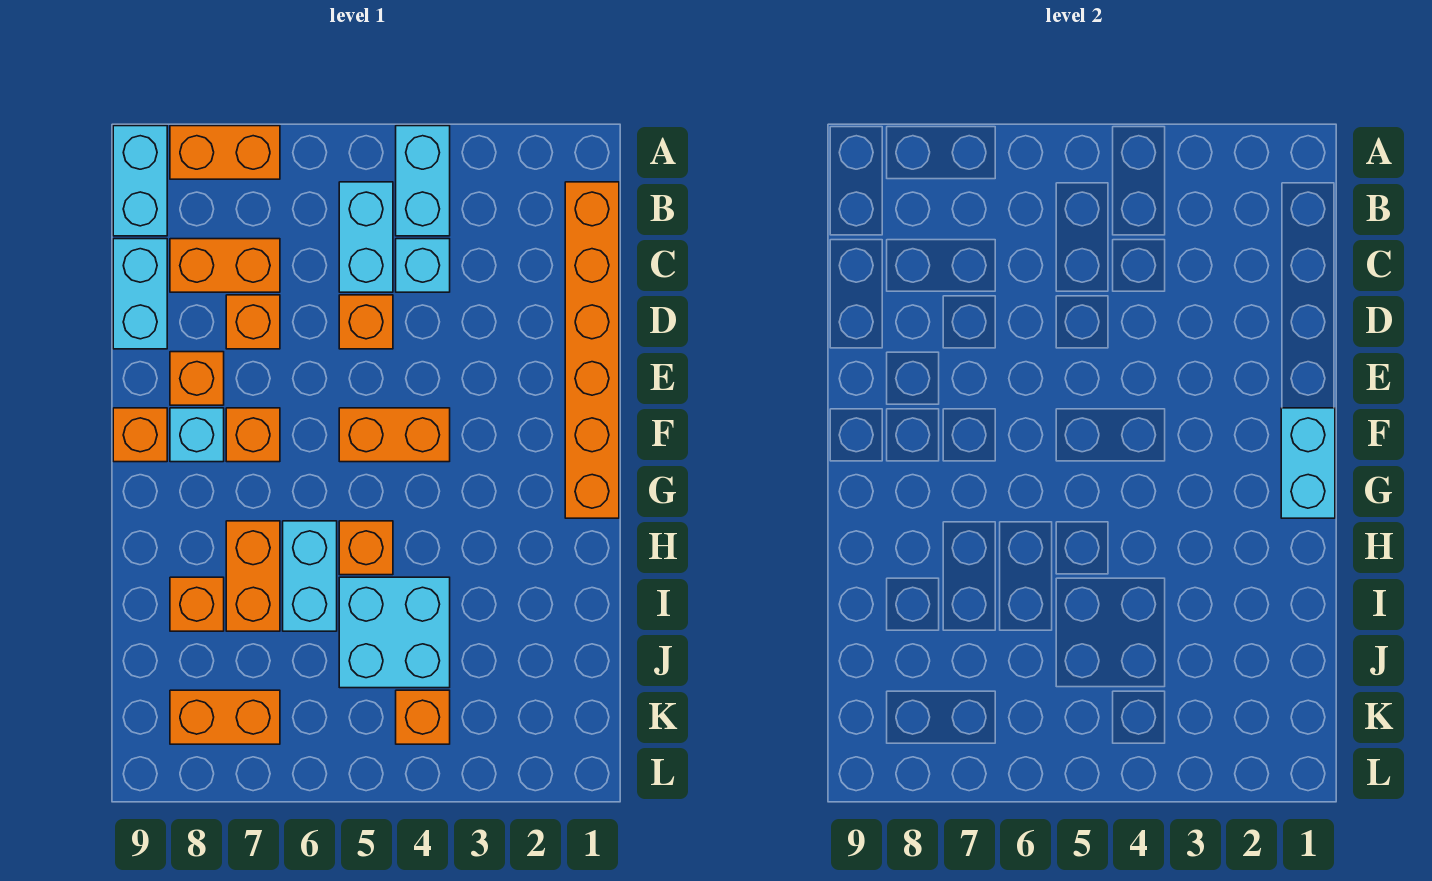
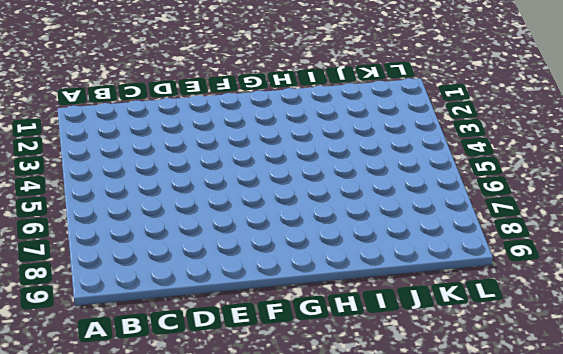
none -> cyan brick A4:B4 level 1
none -> orange brick A7:A8 level 1
none -> cyan brick A9:B9 level 1

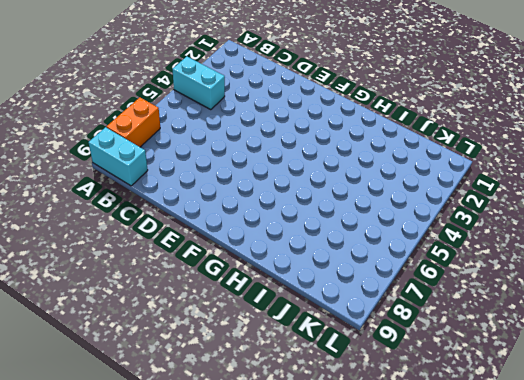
none -> orange brick B1:G1 level 1
none -> cyan brick B5:C5 level 1
none -> cyan brick C4 level 1

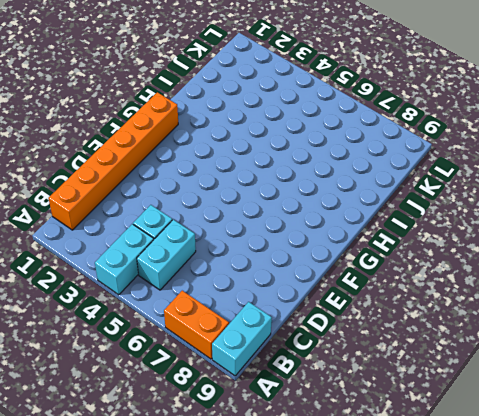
none -> orange brick C7:C8 level 1
none -> cyan brick C9:D9 level 1
none -> orange brick D5 level 1

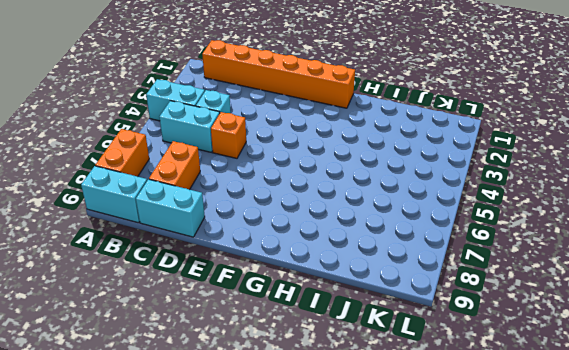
none -> orange brick D7 level 1
none -> orange brick E8 level 1
none -> orange brick F4:F5 level 1

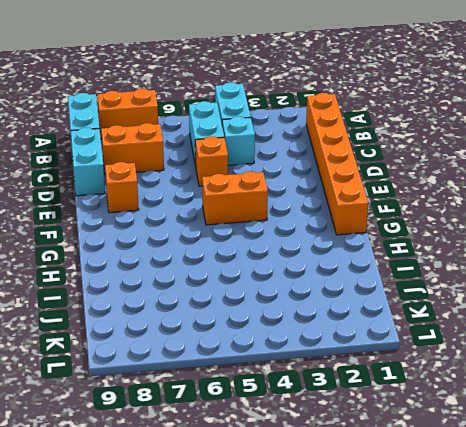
none -> orange brick D7 level 1
none -> orange brick F7 level 1
none -> cyan brick F8 level 1

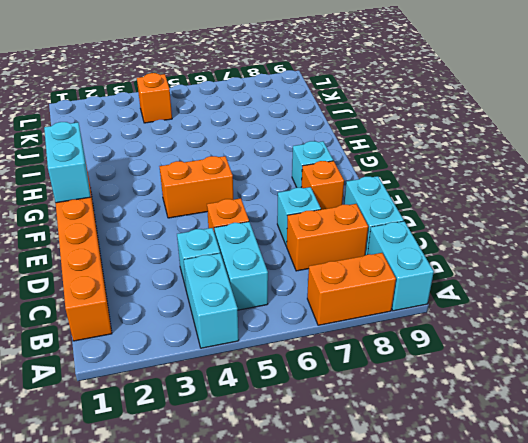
cyan brick D7 level 1 -> orange brick D7 level 1
none -> orange brick F7 level 1
none -> orange brick F9 level 1
none -> orange brick H5 level 1

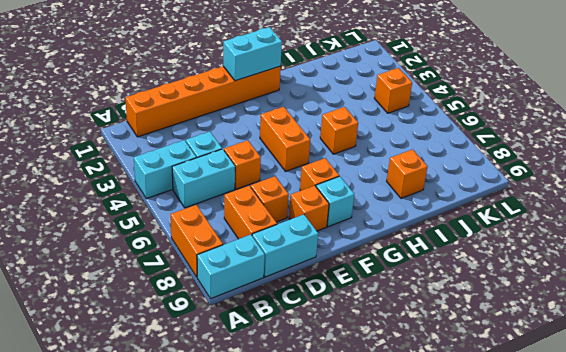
none -> orange brick F9 level 1
none -> cyan brick H6:I6 level 1
none -> orange brick H7:I7 level 1

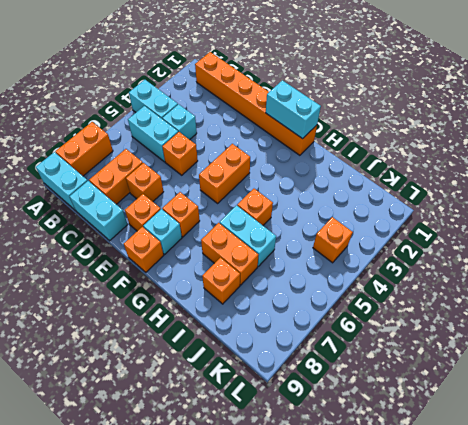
none -> cyan brick I4:J5 level 1
none -> orange brick K7:K8 level 1

